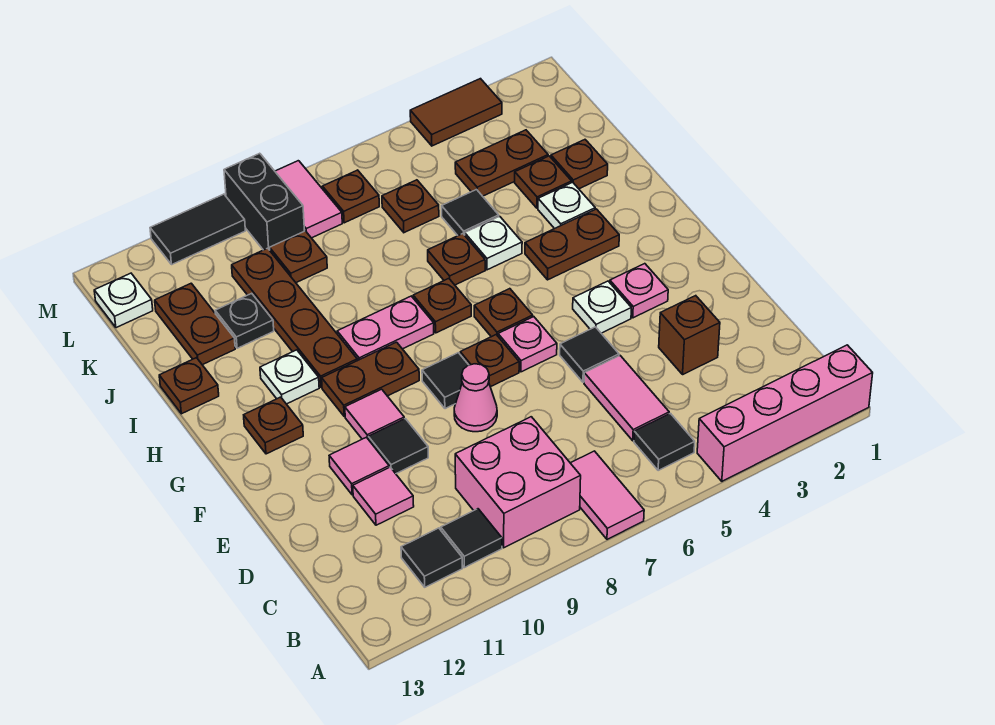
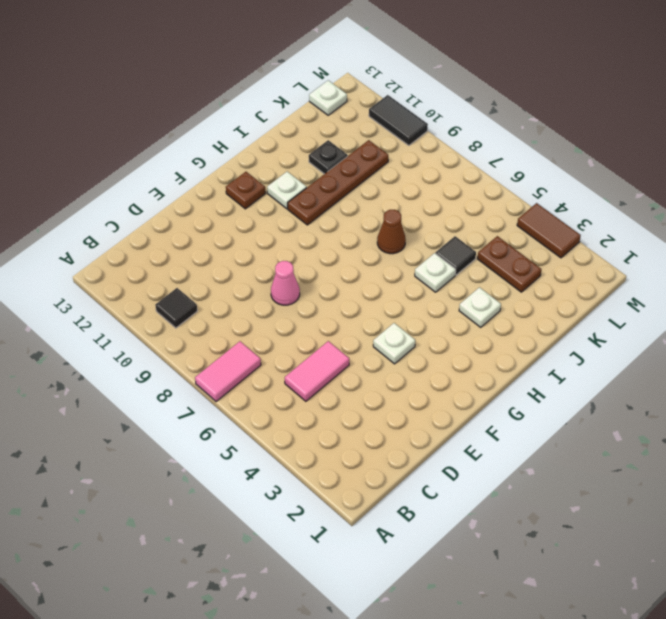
brown cone I7 level 1 -> none
none -> pink brick A1:A4 level 1
none -> black tile B5 level 1
none -> pink brick B8:C9 level 1
none -> black tile B11 level 1

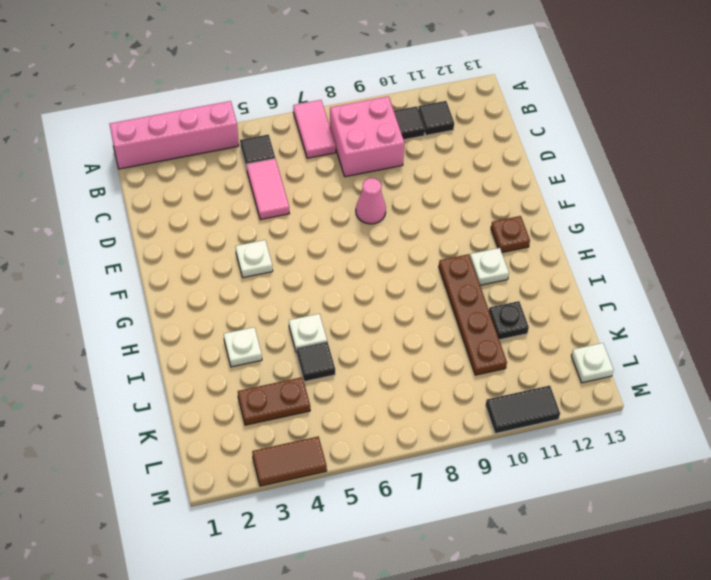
none -> brown brick D3 level 1
none -> pink tile D11 level 1
none -> black tile E5 level 1
none -> black tile E10 level 1

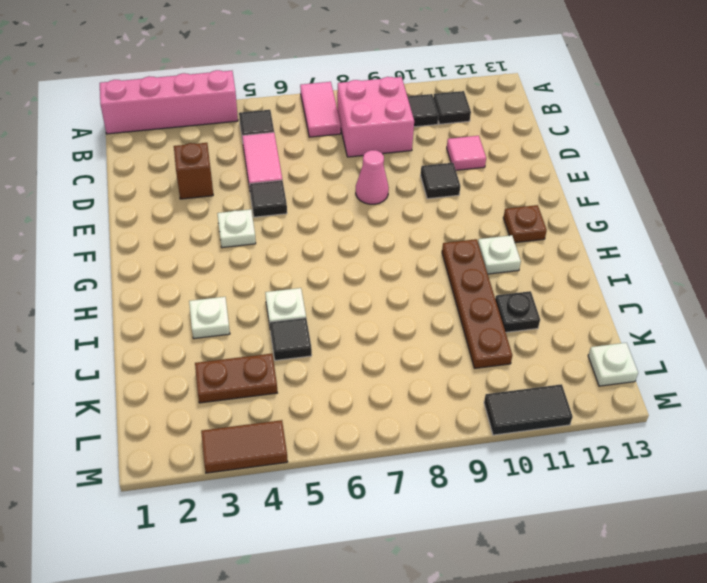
none -> pink tile E11 level 1
none -> pink plate F3 level 1
none -> pink plate F6 level 1
none -> brown plate F7 level 1

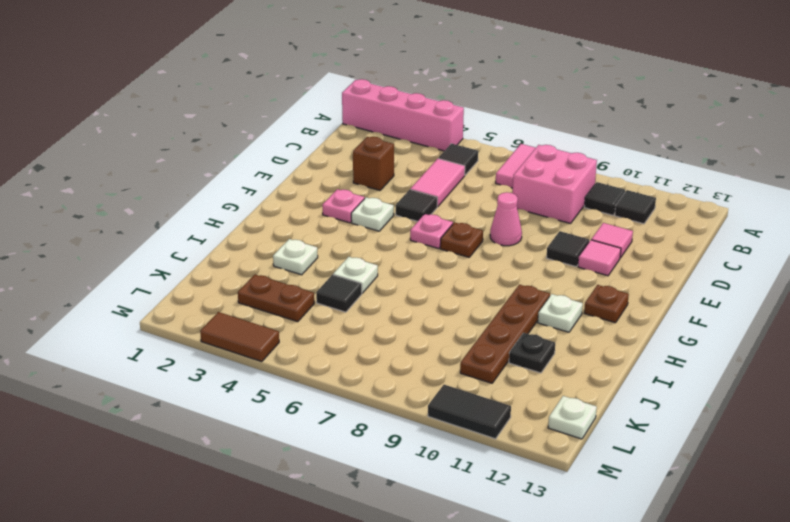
none -> black tile F8 level 1
none -> pink tile F10 level 1
none -> brown plate G6 level 1
none -> brown plate G9:G10 level 1

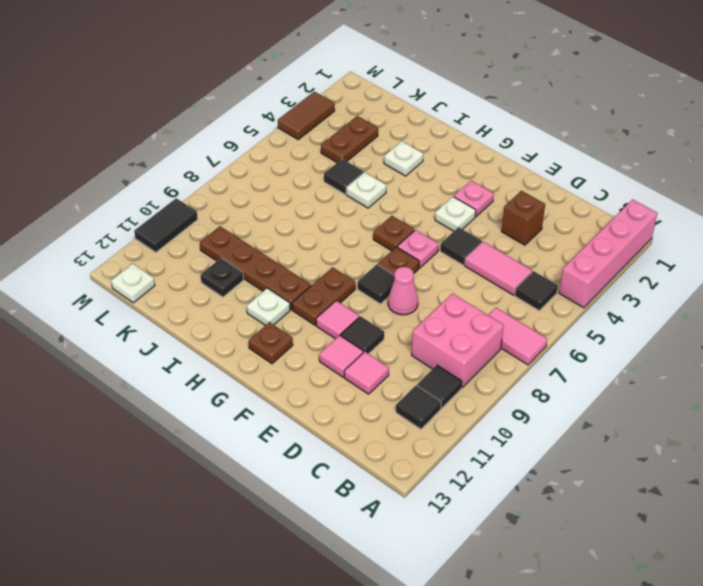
none -> brown plate H3:H4 level 1
none -> brown plate H7 level 1
none -> pink plate H8:H9 level 1
none -> brown plate I6 level 1

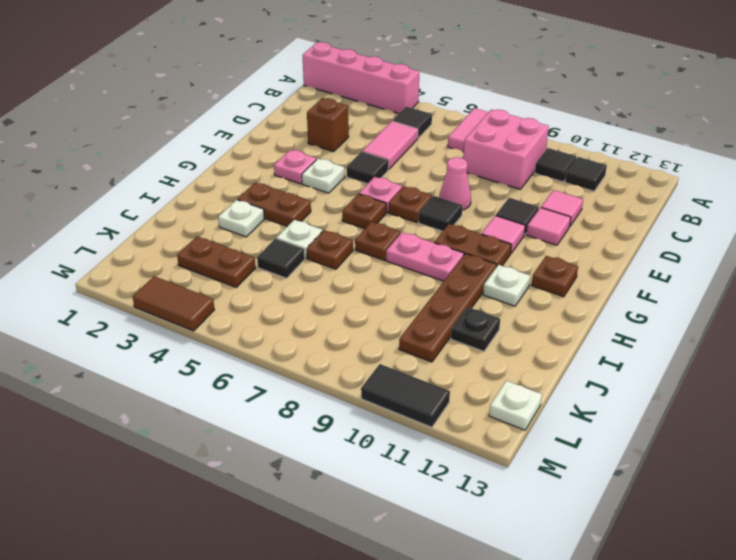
none -> brown plate I13 level 1
none -> brown plate J2 level 1
none -> brown plate J3 level 1
none -> brown plate J12:K12 level 1

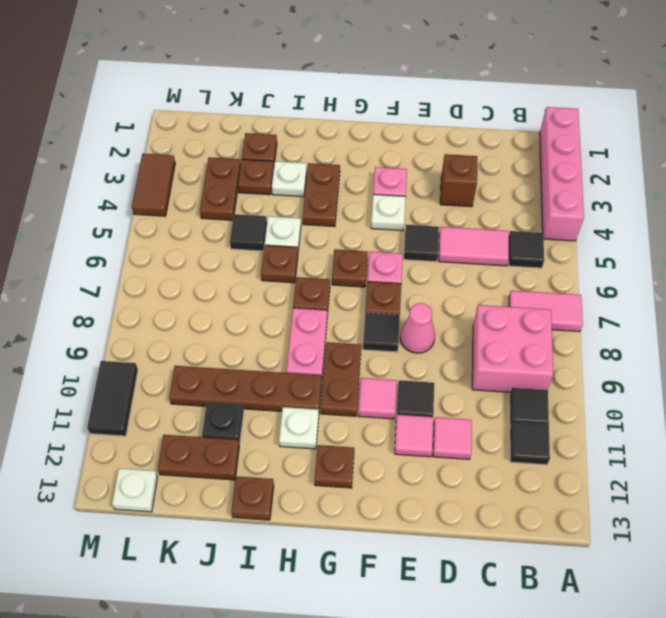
none -> brown plate K6 level 1
none -> brown plate K9 level 1
none -> brown plate L7 level 1
none -> pink tile L8:M8 level 1

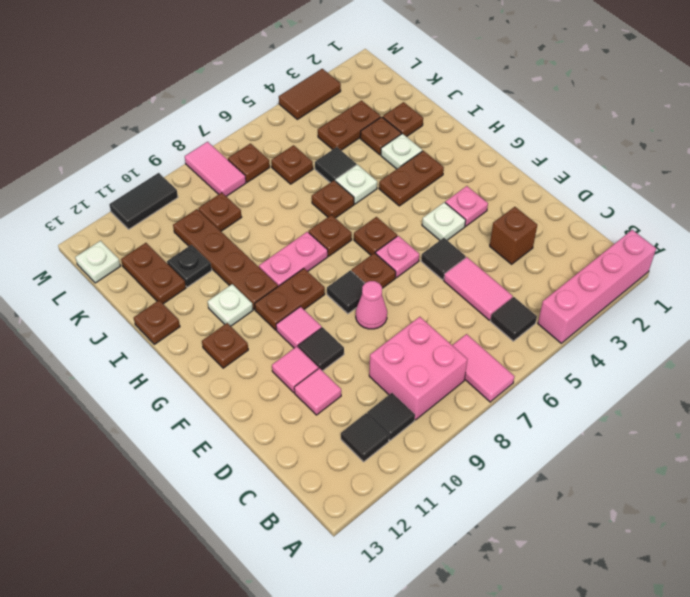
none -> black brick L9:M9 level 1

